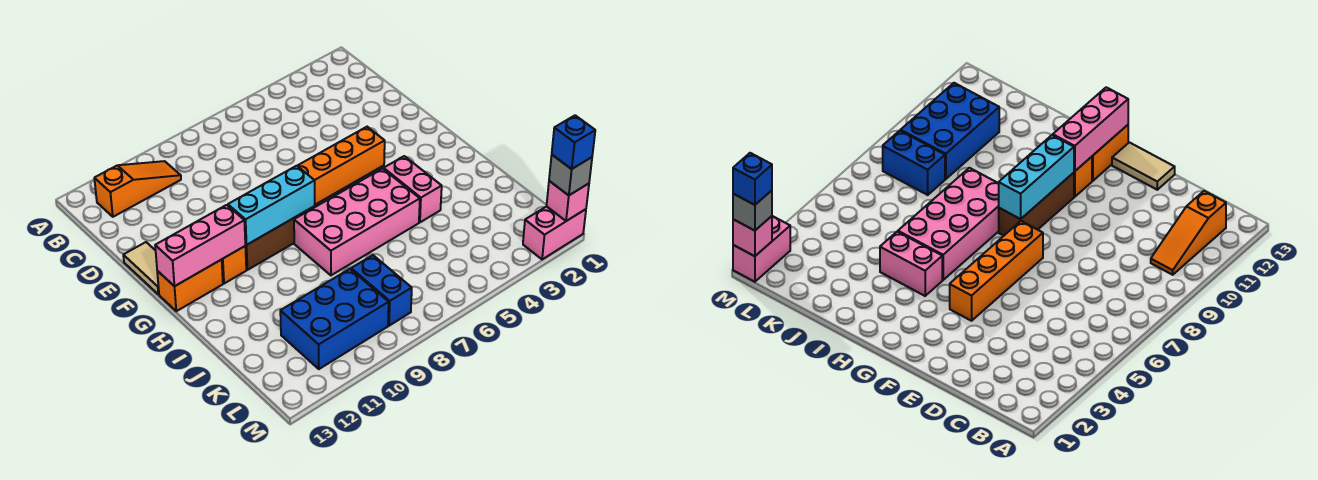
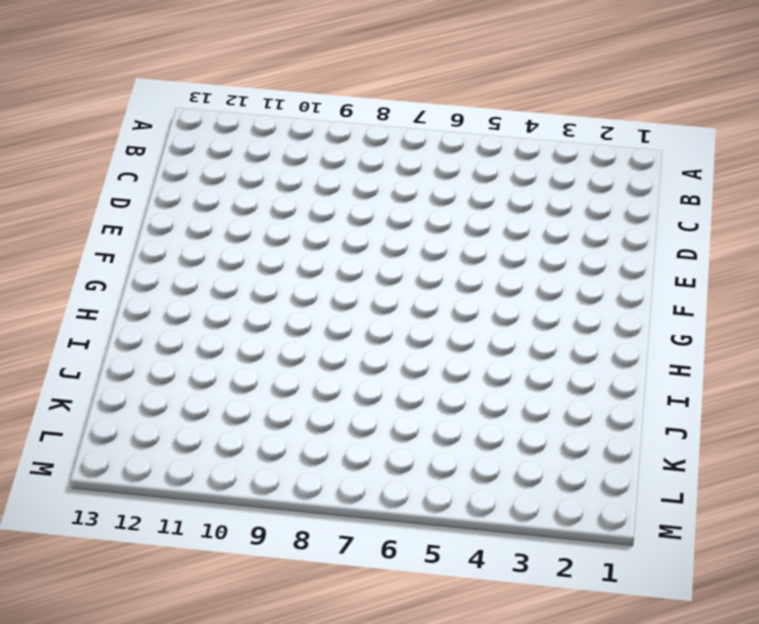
none -> orange slope B10:B12 level 1 top 12
none -> tan tile E13:F13 level 1
none -> orange brick F4:F7 level 1

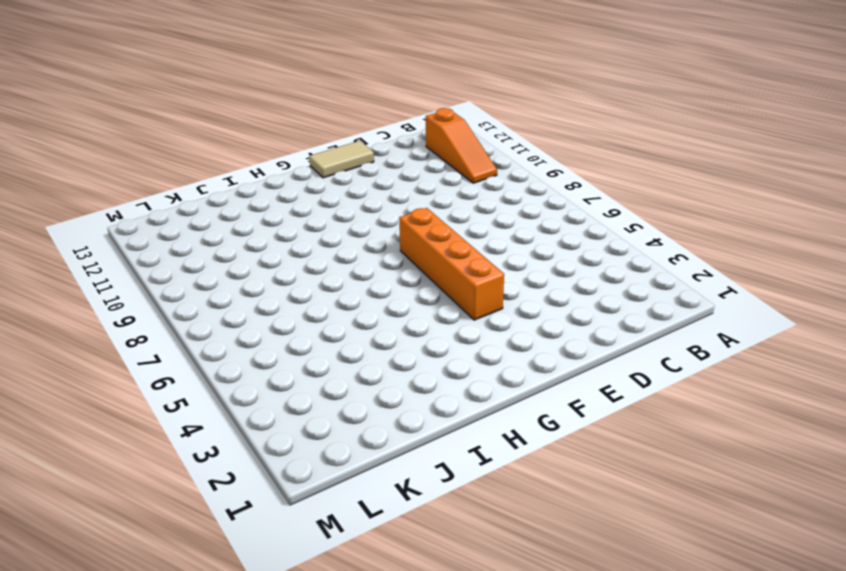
none -> brown brick G8:G10 level 1
none -> orange brick G11 level 1
none -> orange brick G12:G13 level 1

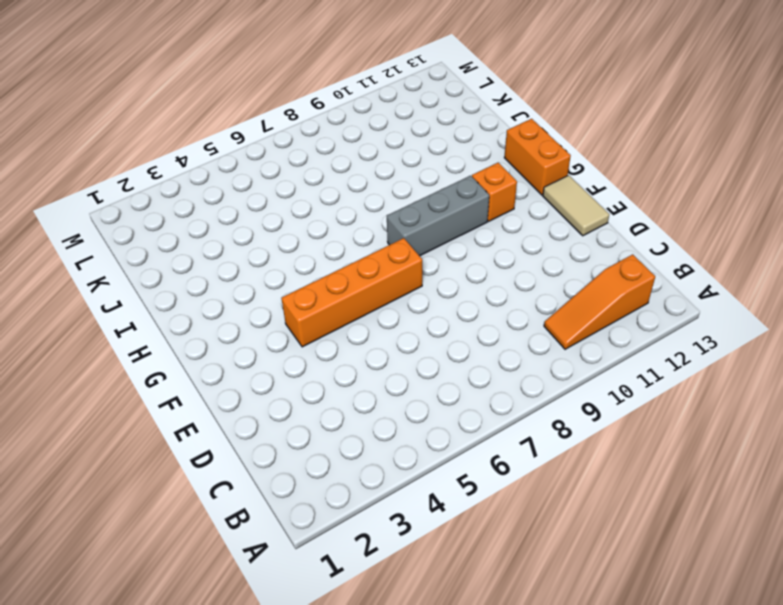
grey brick G8:G10 level 1 -> brown brick G8:G10 level 1
orange brick G13:H13 level 1 -> orange brick G12:G13 level 1
none -> pink brick H4:I4 level 1
none -> pink brick H5:I8 level 1
none -> blue brick K8:L8 level 1

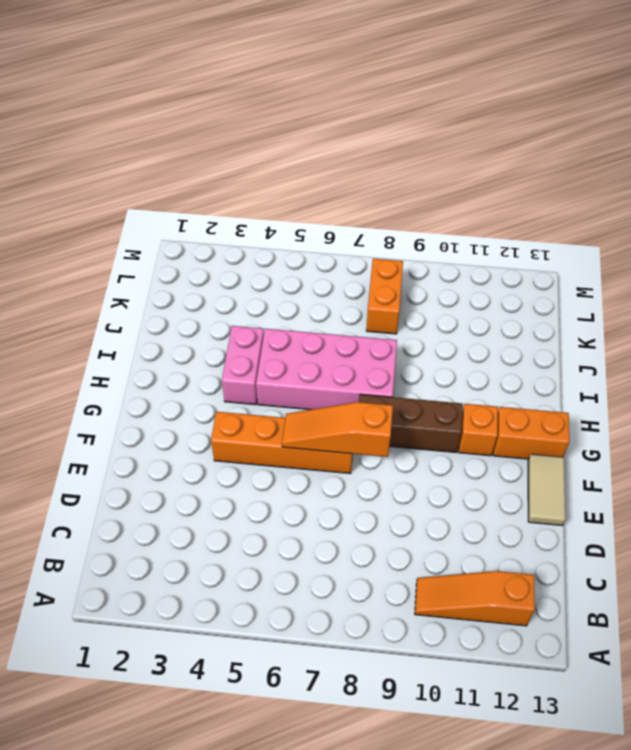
orange slope F6:F8 level 2 top 8 -> none
orange brick K8:L8 level 1 -> blue brick K8:L8 level 1
none -> blue brick K9:L11 level 1
none -> pink brick M1:M2 level 1
none -> cyan brick G8:G10 level 2

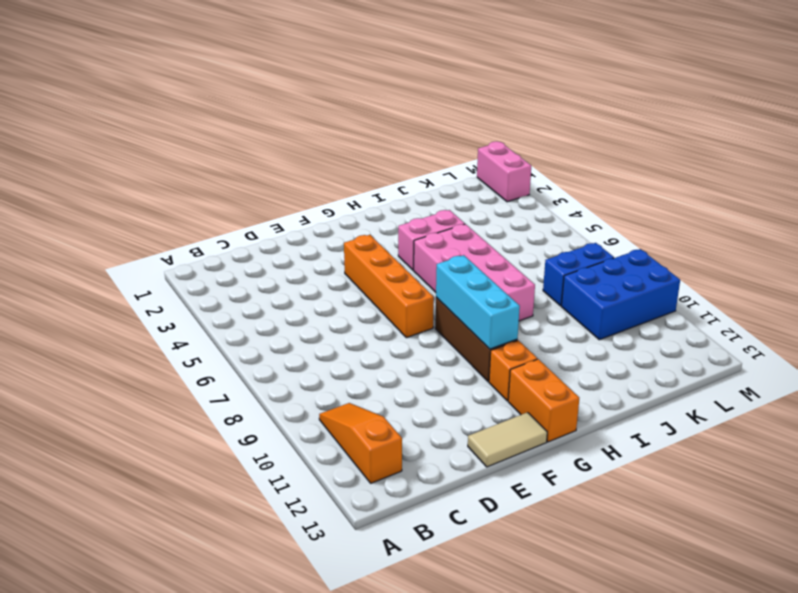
blue brick K9:M10 level 1 -> blue brick K9:L11 level 1
none -> pink brick G11:G13 level 2
none -> pink brick M1 level 2
none -> grey brick M1 level 3

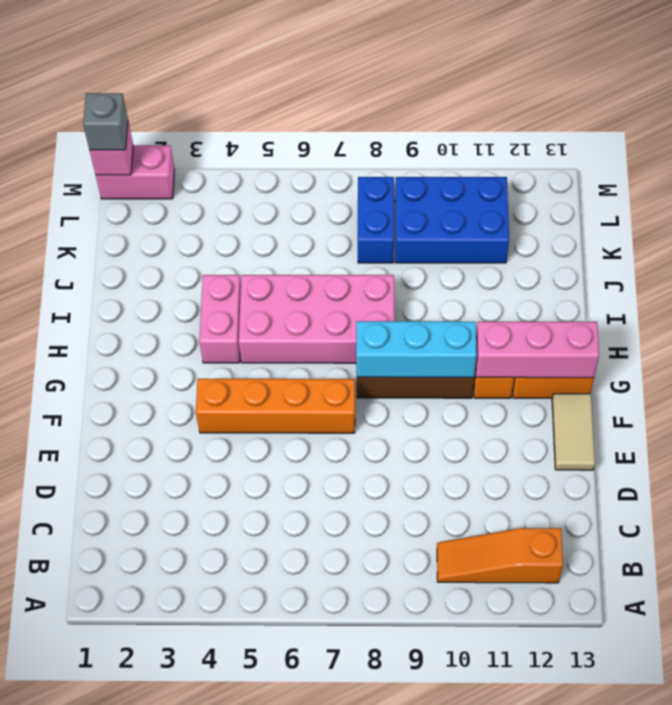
none -> blue brick M1 level 4

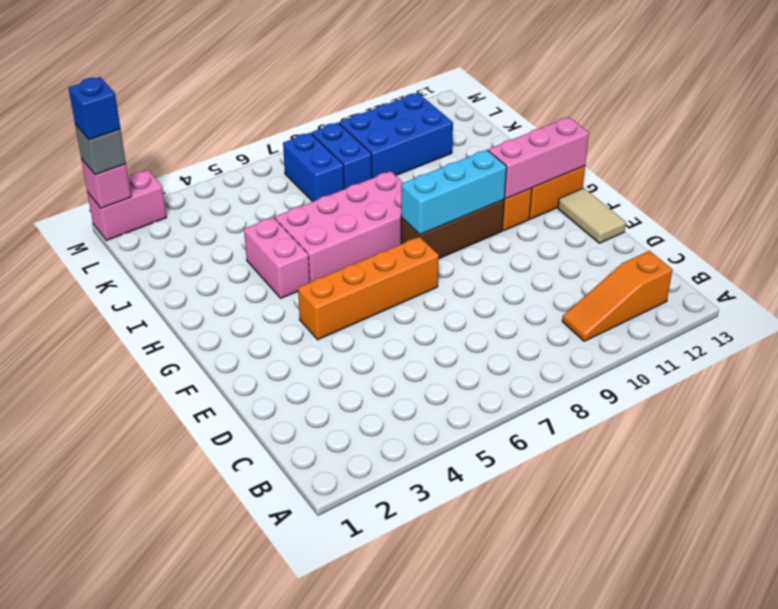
blue brick K7:L7 level 1 -> none

